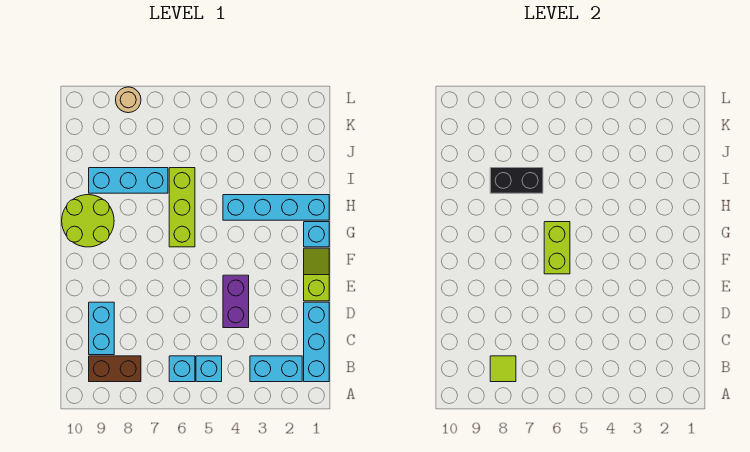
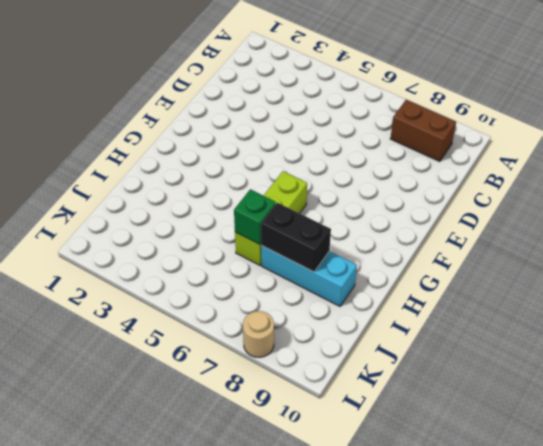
green brick I6 level 2 -> none
none -> cyan brick B1:D1 level 1
none -> cyan brick B2:B3 level 1
none -> cyan brick B5 level 1

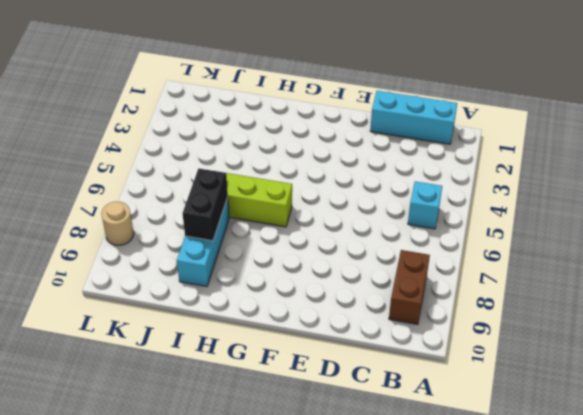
none -> cyan brick B2:B3 level 1
none -> cyan brick B6 level 1
none -> cyan brick C9:D9 level 1

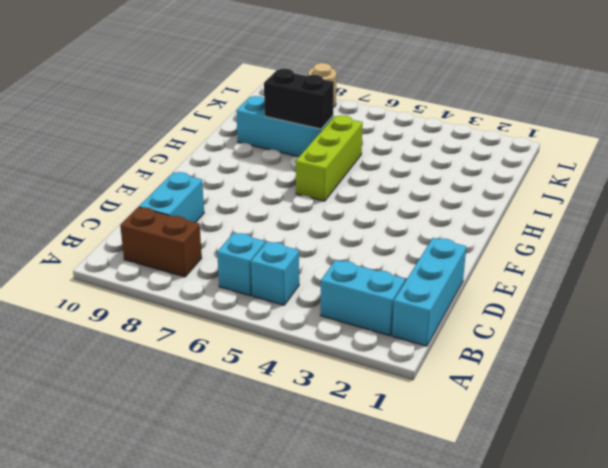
none -> purple brick D4:E4 level 1
none -> lime slope E1:F1 level 1 top E
none -> cyan brick G1 level 1

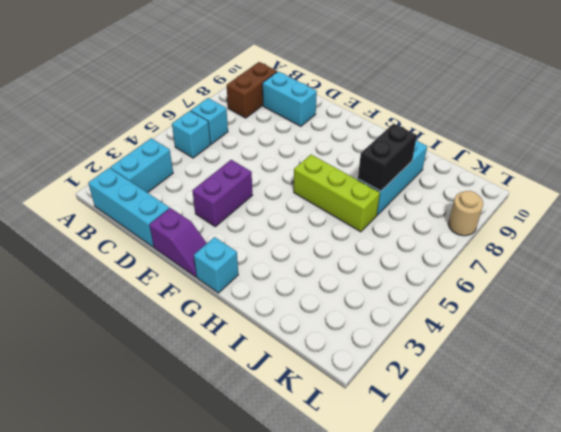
purple slope E1:F1 level 1 top E -> lime slope E1:F1 level 1 top E
purple brick E3:E4 level 1 -> purple brick D4:E4 level 1
none -> lime round brick G9:H10 level 1
none -> cyan brick H1:H4 level 1
none -> lime tile B8 level 2

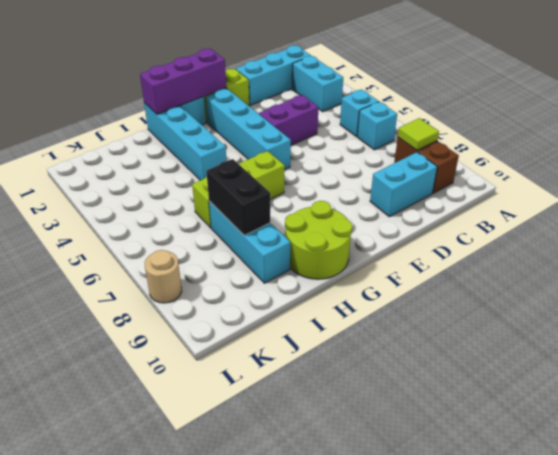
purple brick F1:H1 level 2 -> none
cyan brick F2:F5 level 1 -> none
none -> lime brick F6:G6 level 2

